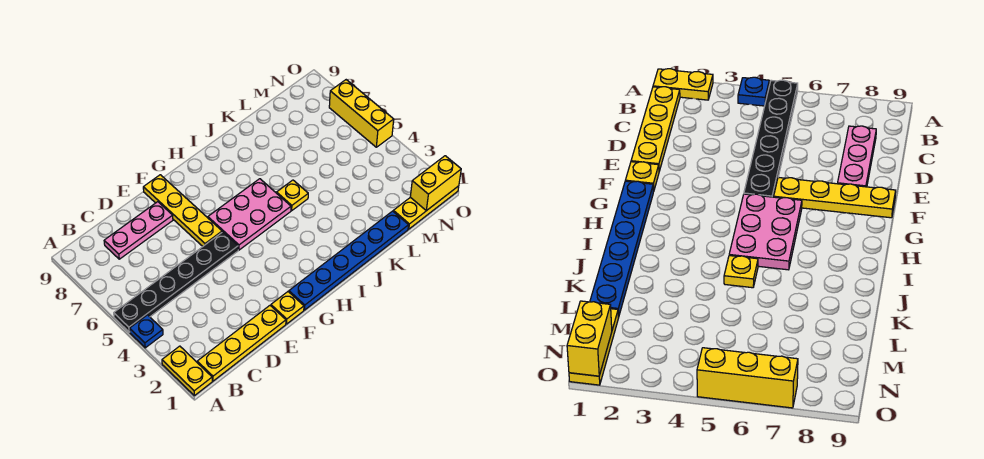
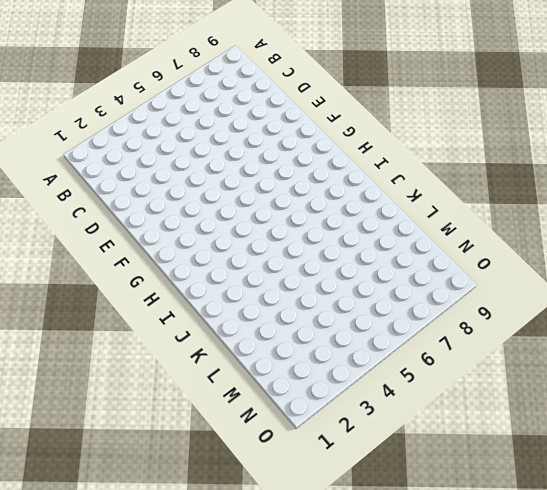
none -> yellow plate A1:A2 level 1
none -> blue plate A4 level 1
none -> black plate A5:F5 level 1

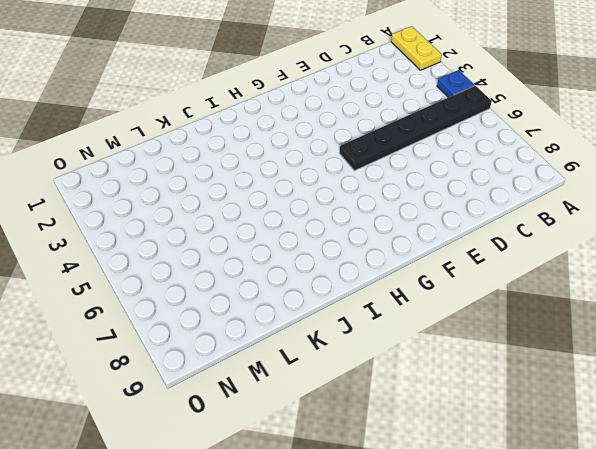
none -> yellow plate B1:E1 level 1
none -> pink plate C8:E8 level 1
none -> yellow plate F1 level 1

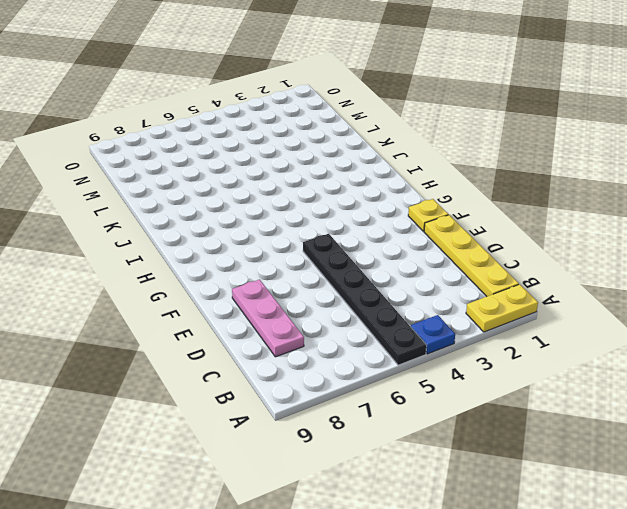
none -> yellow plate F6:F9 level 1
none -> blue plate G1:L1 level 1
none -> pink plate G5:I6 level 1

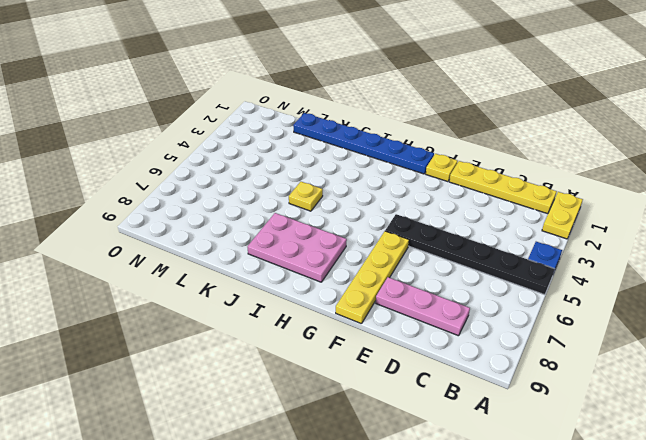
pink plate H7:J8 level 1 -> pink plate G5:I6 level 1
none -> yellow plate M1:O1 level 1
none -> yellow brick O5:O7 level 1
none -> yellow brick N1:O1 level 2

